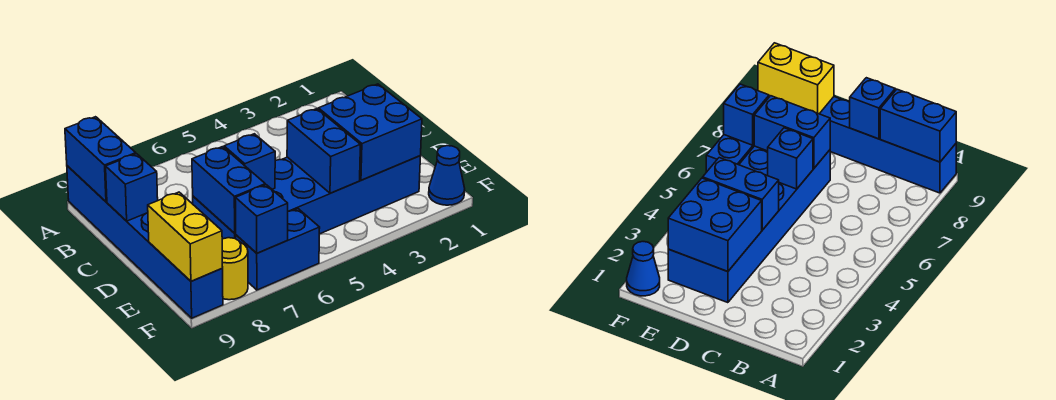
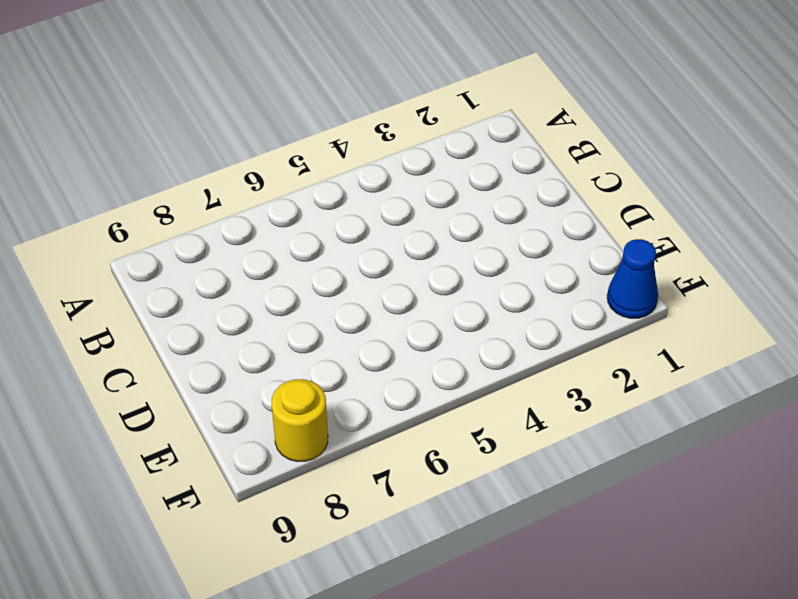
none -> blue brick A9:F9 level 1
none -> blue brick D2:E7 level 1
none -> blue brick F6:F7 level 1

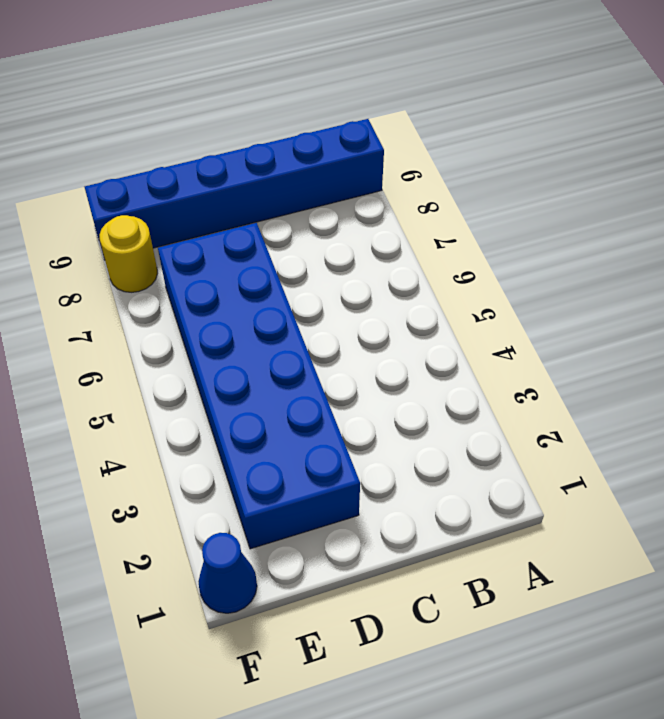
none -> blue brick F6:F7 level 1
none -> blue brick A9:B9 level 2
none -> blue brick C9 level 2

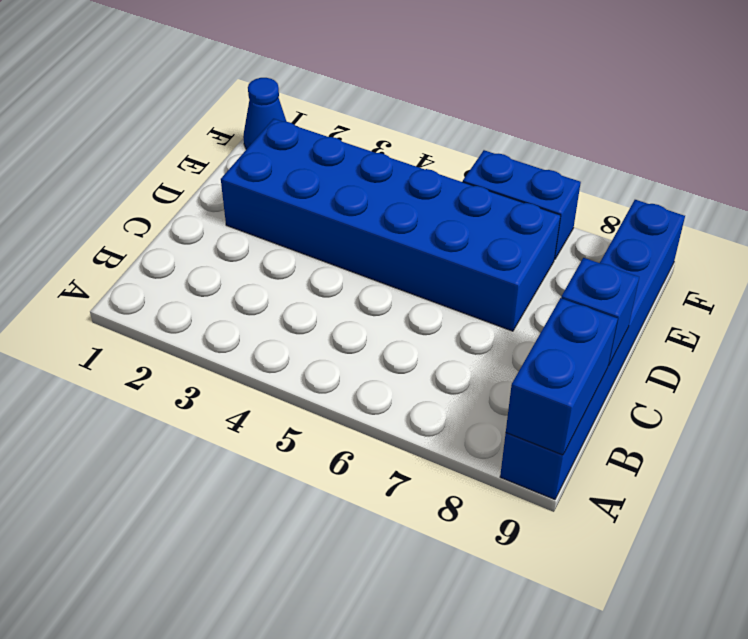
none -> yellow round brick F8 level 1
none -> blue brick D2:E3 level 2
none -> blue brick D4:E4 level 2

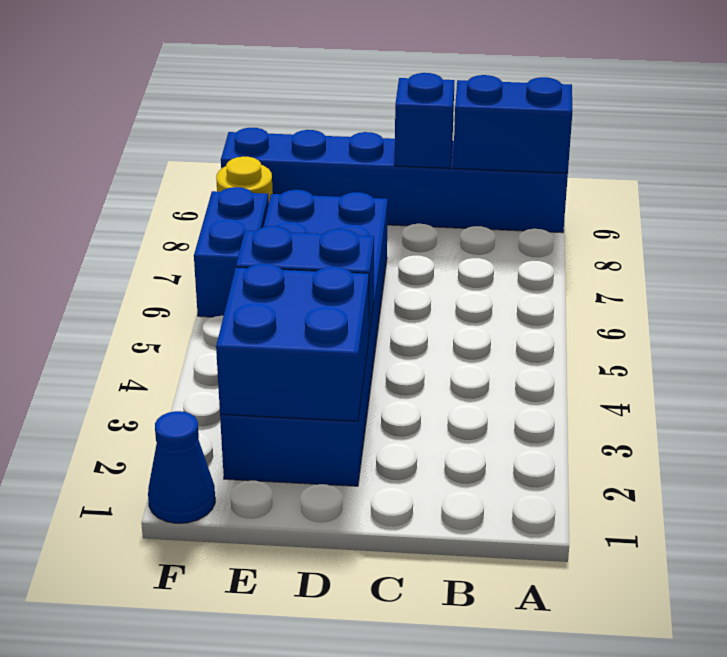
none -> blue brick D6 level 2
none -> blue brick D7:E7 level 2
none -> yellow brick E9:F9 level 2

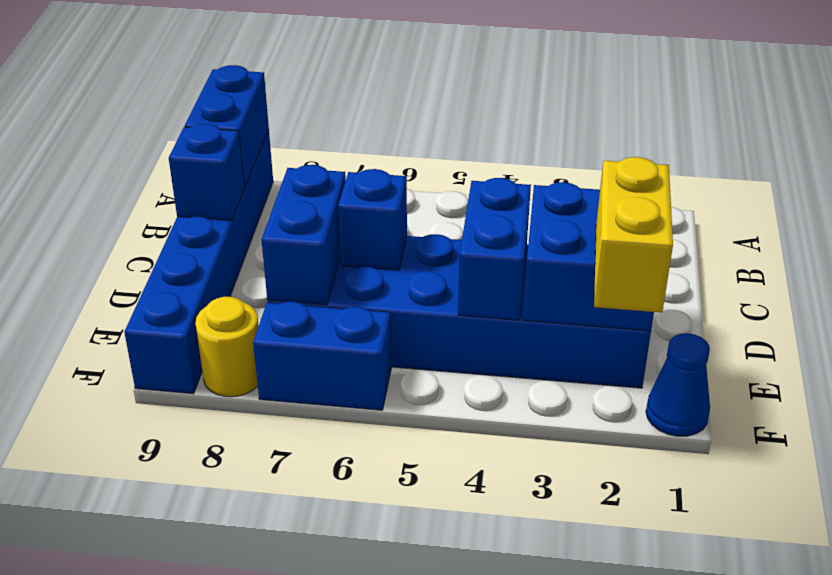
yellow brick E2:F2 level 3 -> yellow brick E9:F9 level 2
none -> blue brick F7 level 2

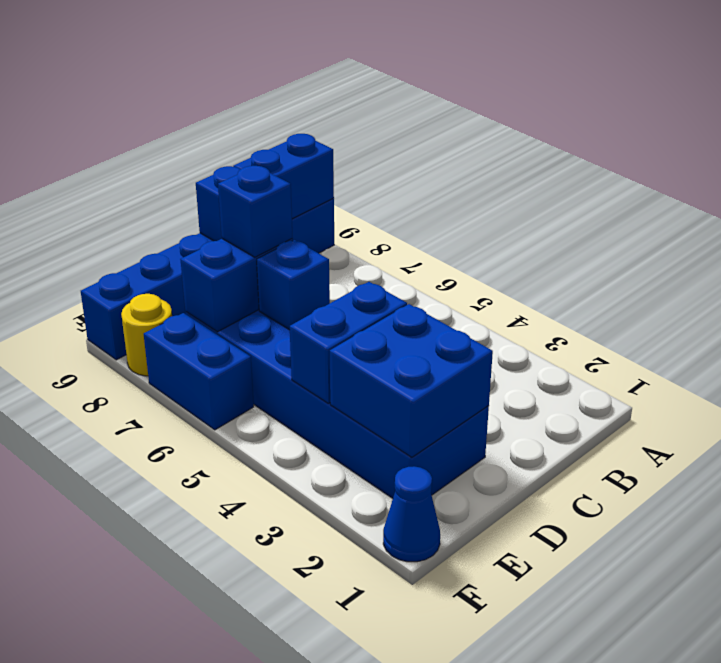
blue brick D7 level 3 -> blue brick F7 level 2
none -> yellow brick E9:F9 level 2

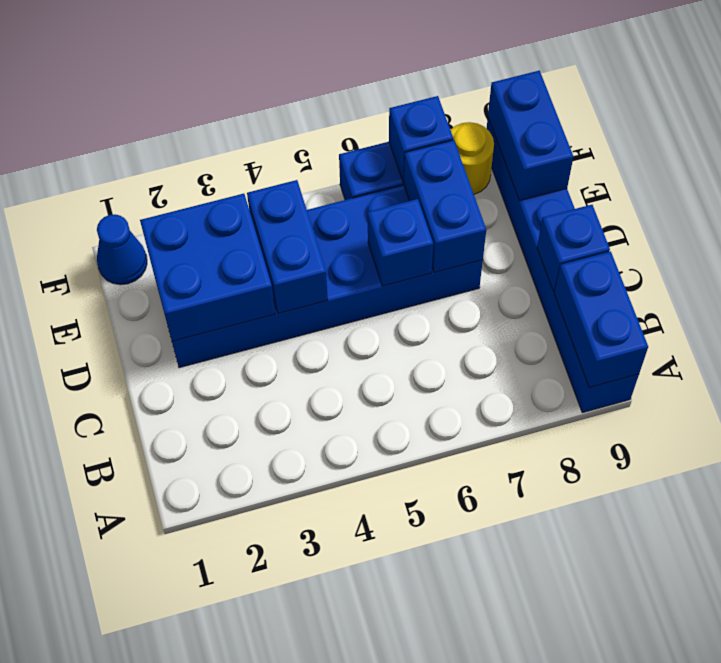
blue brick E9:F9 level 2 -> yellow brick E9:F9 level 2

